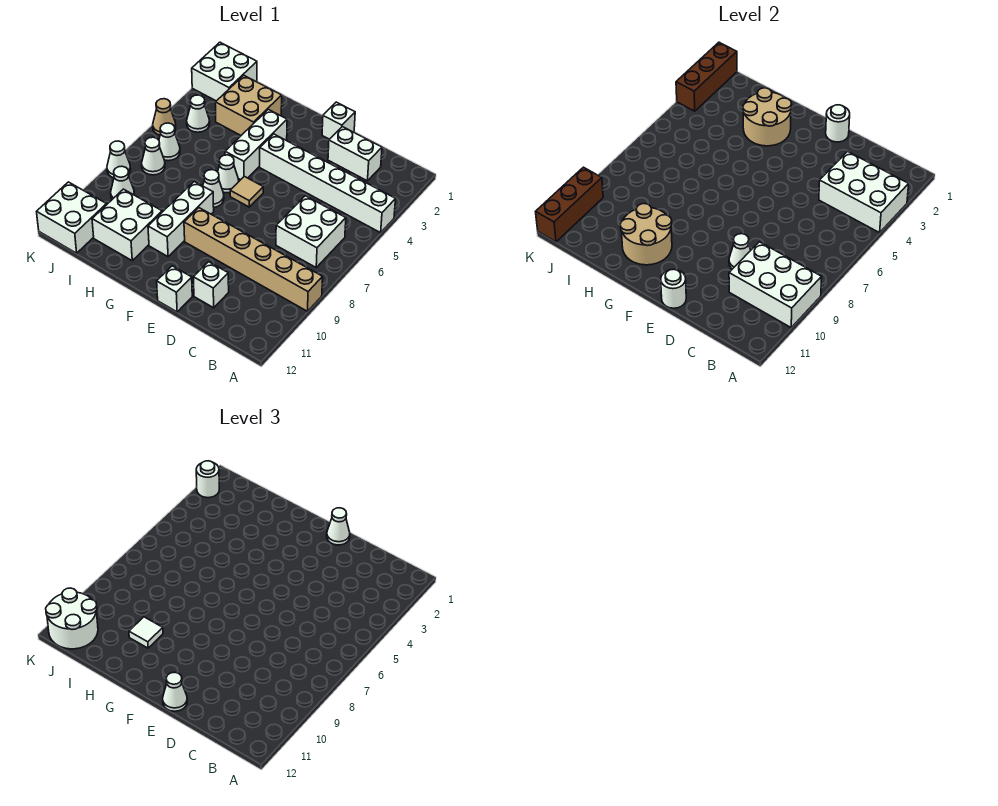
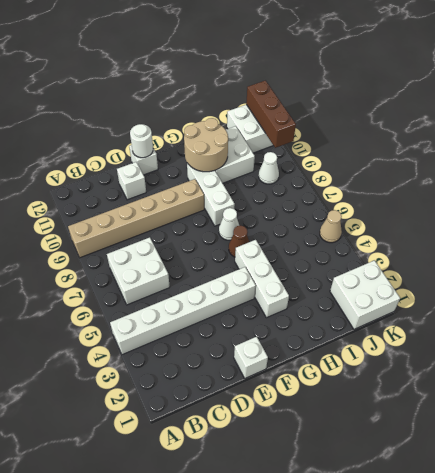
brown cone G6 level 1 -> white cone G6 level 1
none -> white brick C2:D2 level 1
none -> tan tile F6 level 1
none -> tan brick H2:I3 level 1
none -> white cone J4 level 1

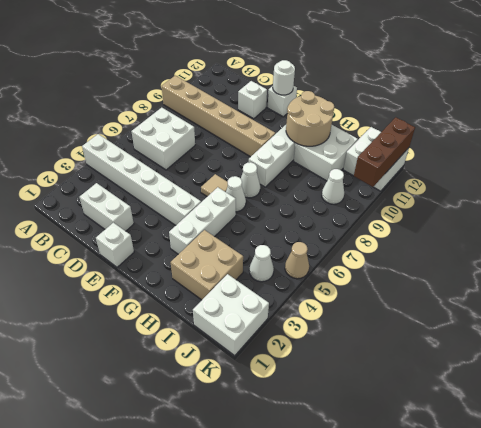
none -> white cone J6 level 1
none -> white cone J7 level 1
none -> white cone K8 level 1
none -> white brick A3:C4 level 2

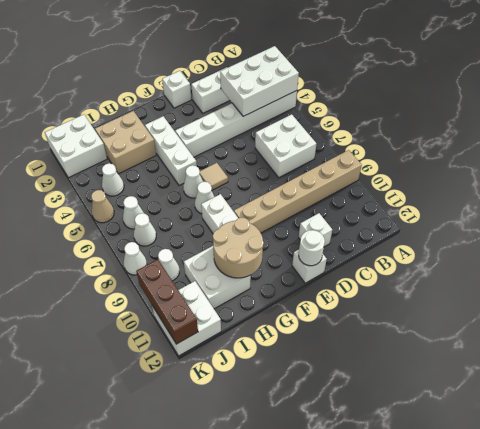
none -> white brick A9:C10 level 2
none -> white cone D9 level 2
none -> white round brick E1 level 2
none -> tan round brick G2:H3 level 2

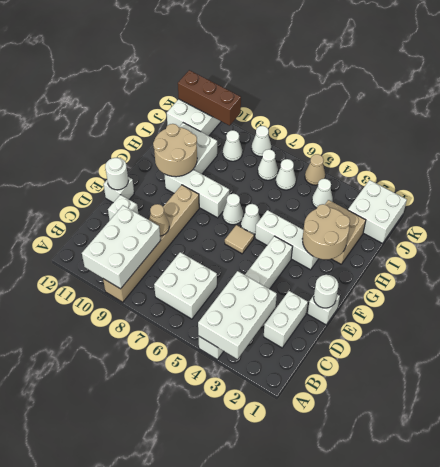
tan cone D9 level 2 -> white cone D9 level 2
none -> brown brick K1:K3 level 2
none -> white cone E1 level 3
none -> white cone E12 level 3
none -> white tile H10 level 3

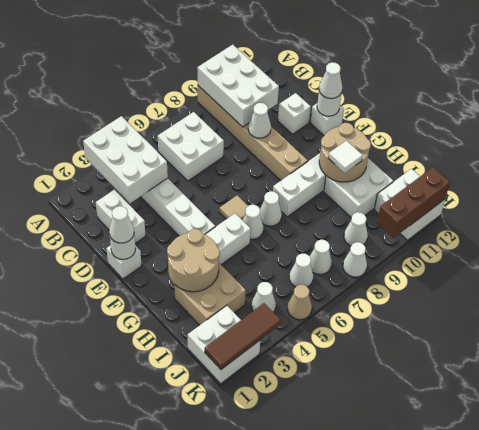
brown tile K1:K3 level 2 -> brown brick K1:K3 level 2
none -> white round brick J11:K12 level 3
none -> white round brick K2 level 3

